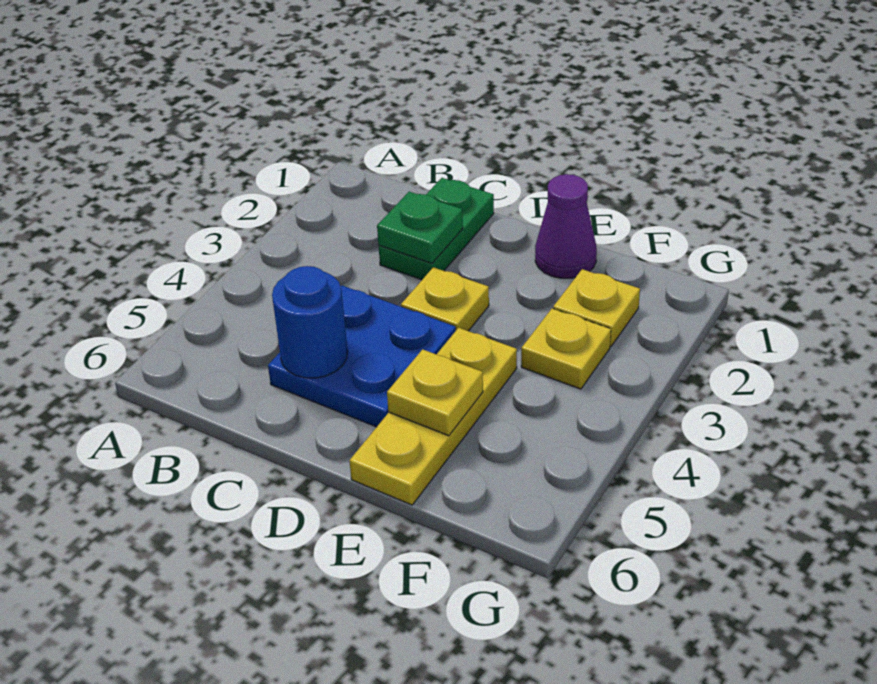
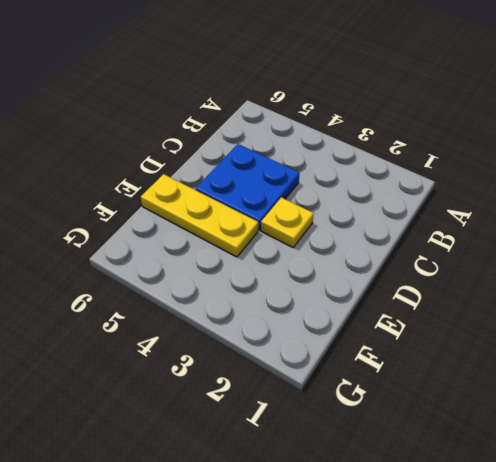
none -> green plate C1:C2 level 1
none -> purple cone E1 level 1

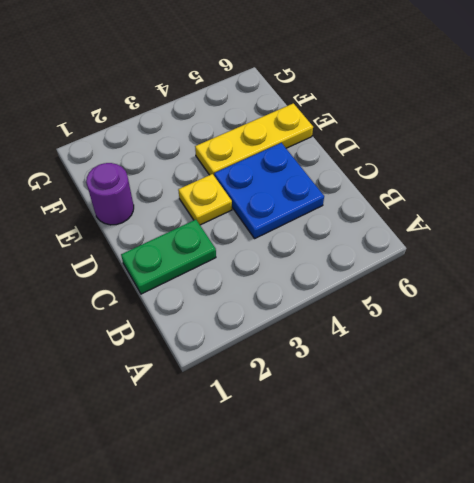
purple round brick E1 level 1 -> purple cone E1 level 1
none -> yellow plate F2 level 1
none -> yellow plate F3 level 1

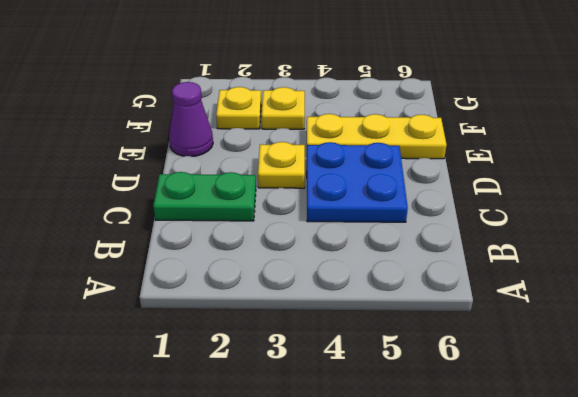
none -> green plate C2 level 2
none -> blue round brick C5 level 2

